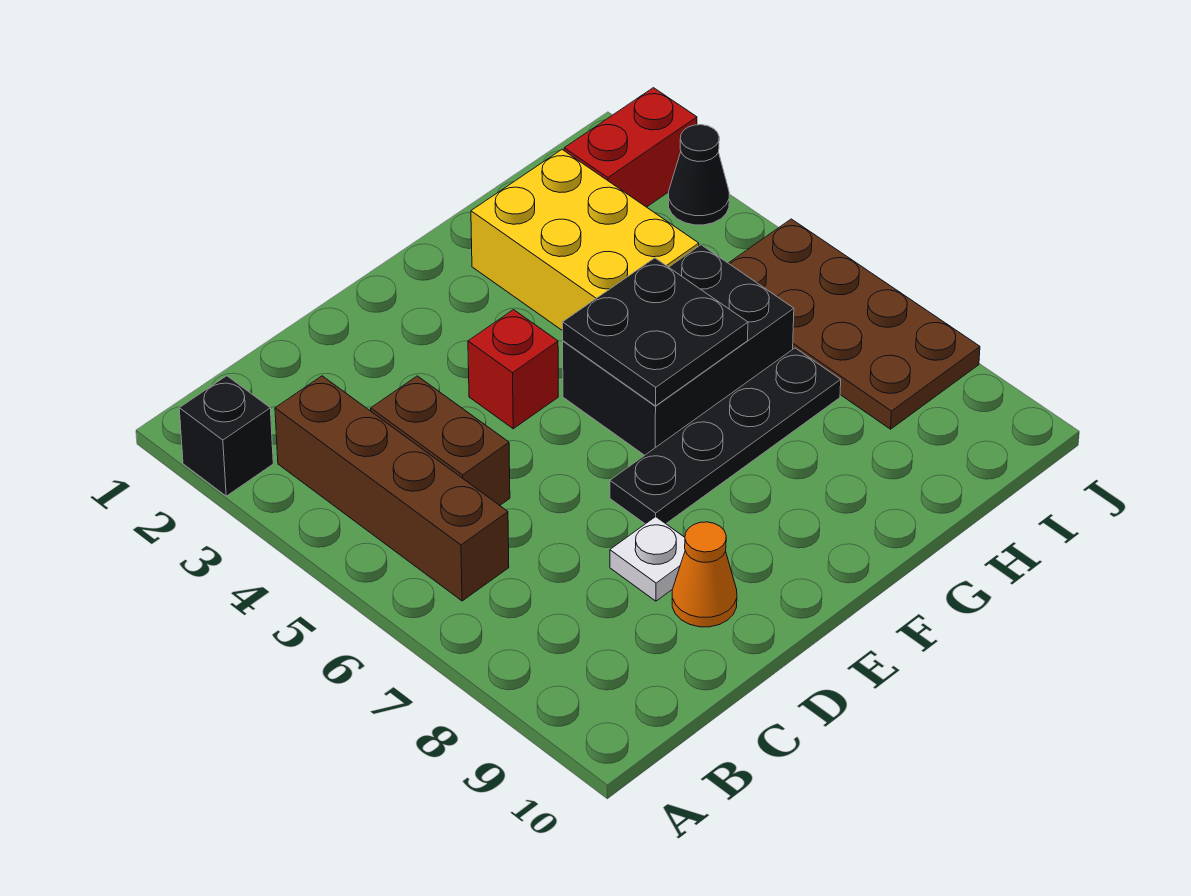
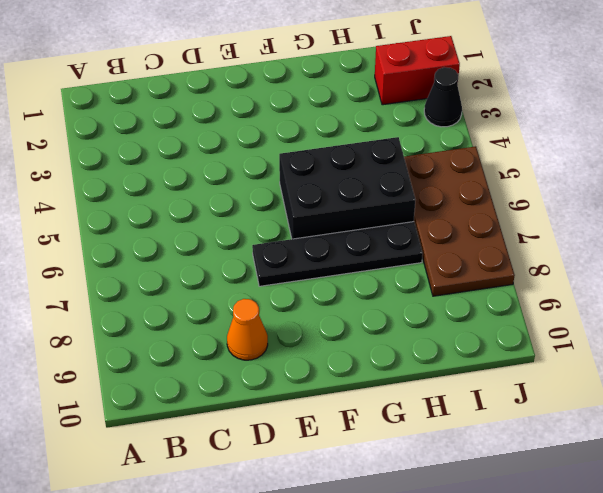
none -> black brick A2 level 1
none -> brown brick B3:B6 level 1
none -> brown brick C4:C5 level 1

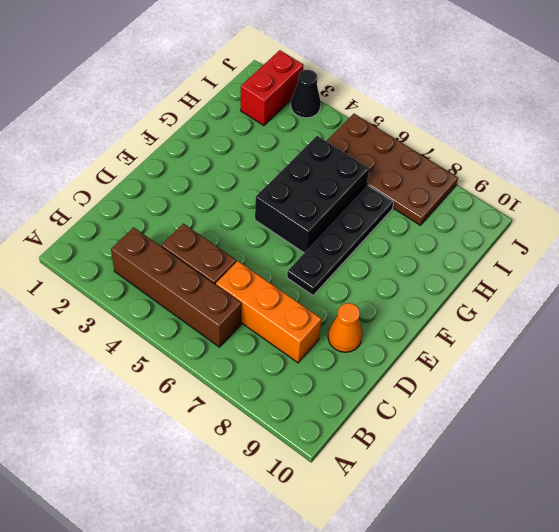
orange brick C6:C8 level 1 -> none
none -> black brick A2 level 1
none -> white plate D8 level 1
none -> red brick E4 level 1

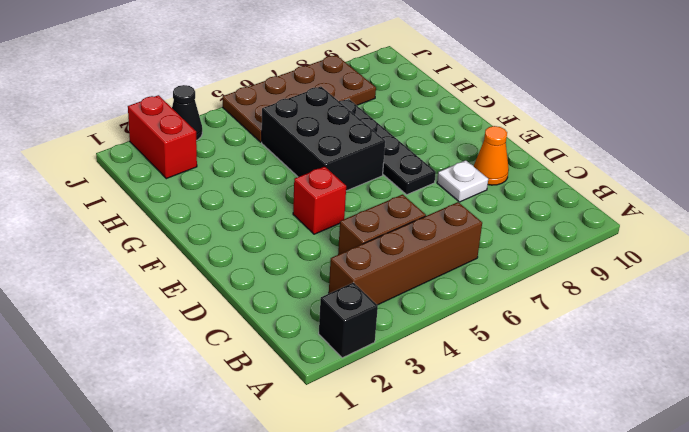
none -> yellow brick G2:H4 level 1
none -> black plate F5:G6 level 2

